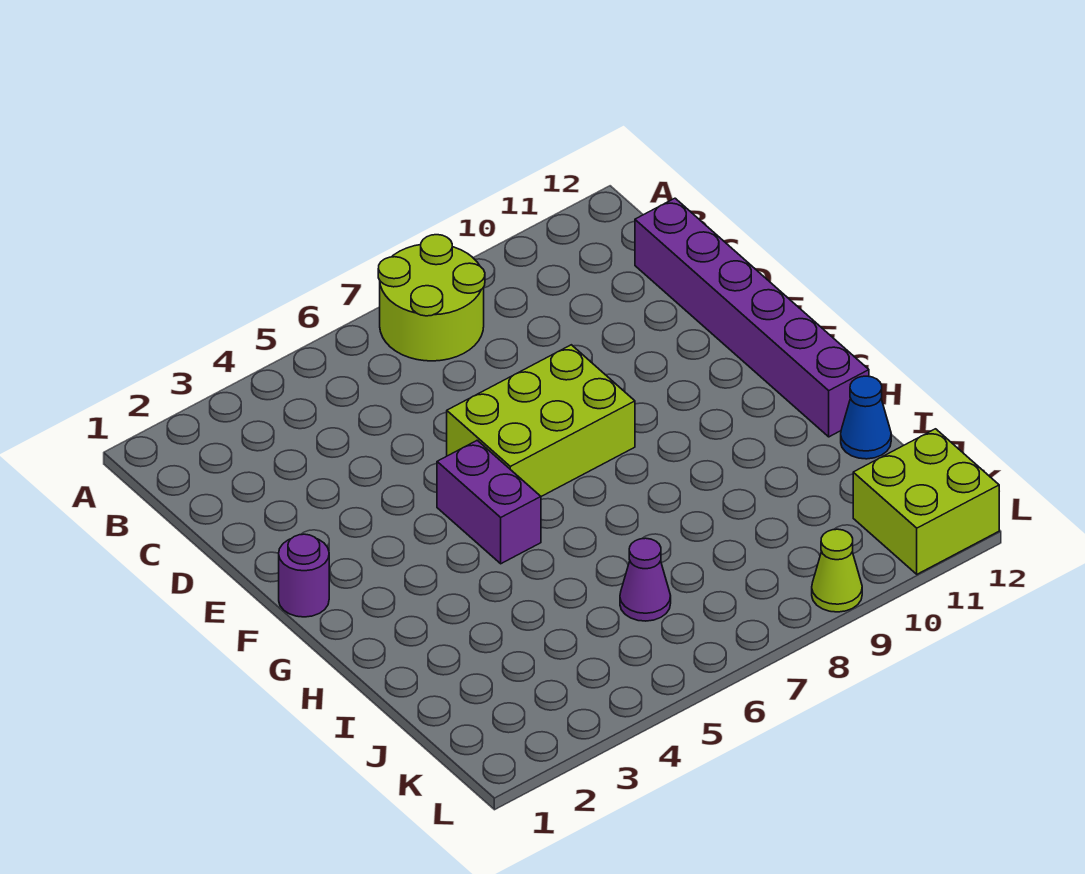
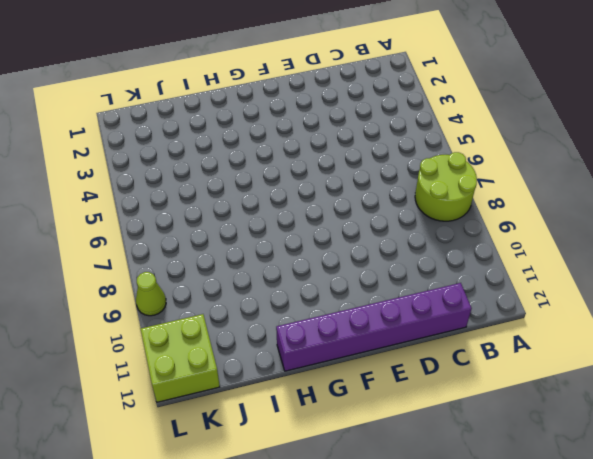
none -> lime brick E6:F8 level 1
none -> purple round brick F1 level 1

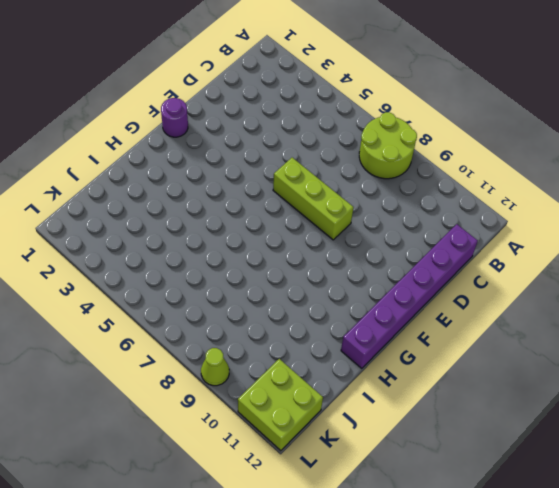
lime brick E6:E8 level 1 -> lime brick E6:F8 level 1
none -> purple brick F5:G5 level 1
none -> blue cone I12 level 1

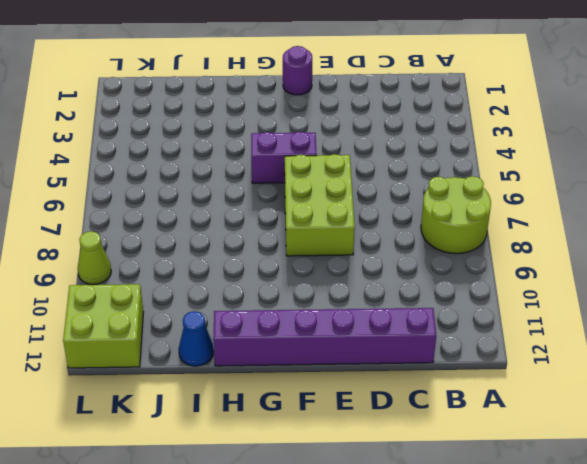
none -> purple cone J6 level 1

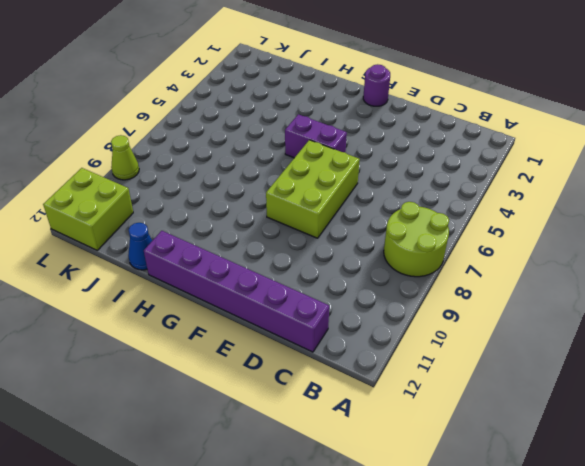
none -> purple cone J6 level 1

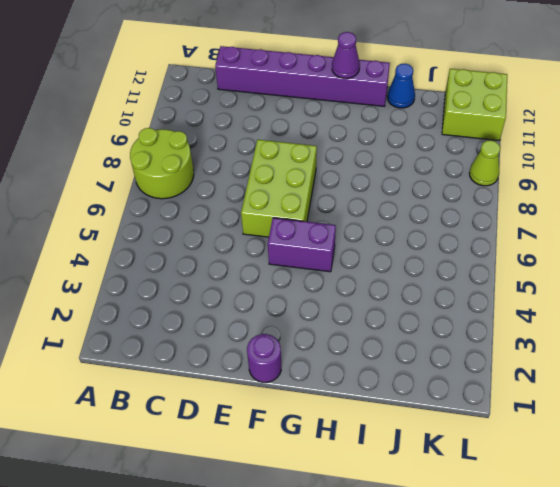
purple cone G12 level 2 -> purple cone J6 level 1

